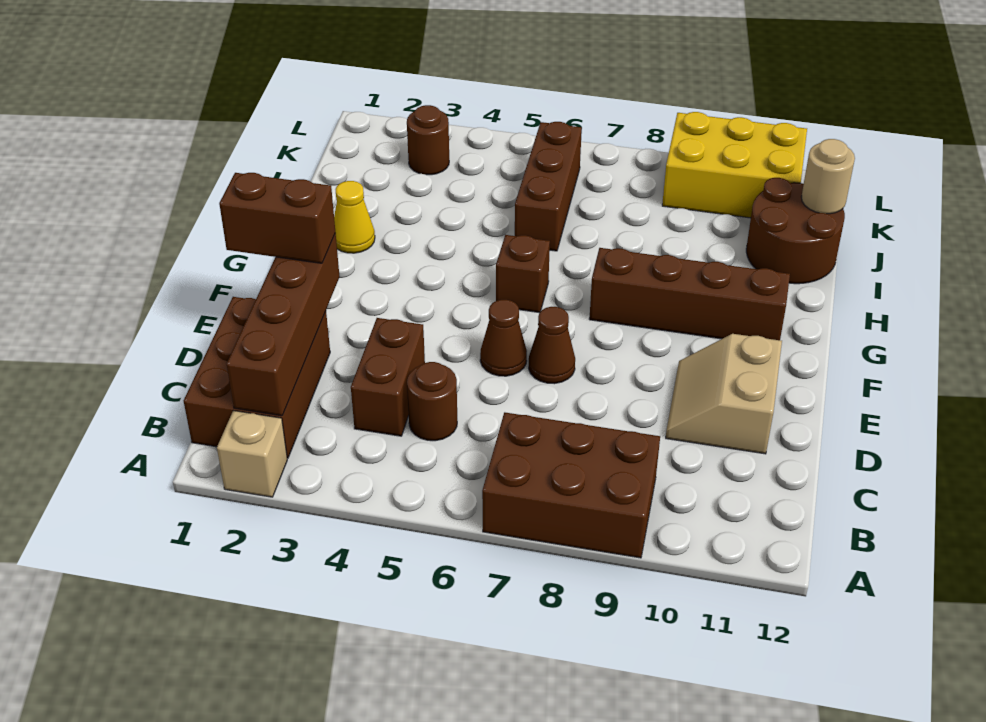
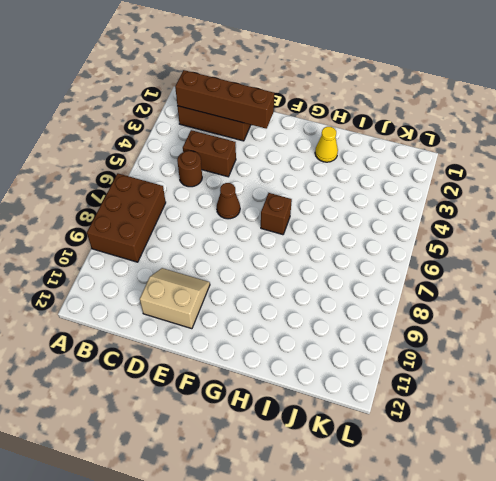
none -> tan brick A2 level 1
none -> brown cone E7 level 1
none -> brown brick G8:G11 level 1

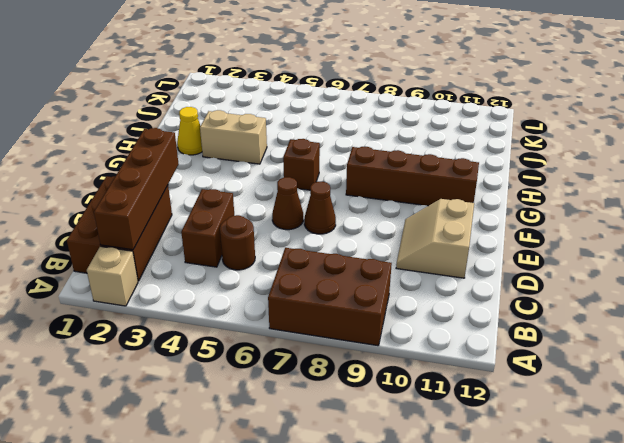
tan brick H3:H4 level 1 -> none
none -> brown brick I6:K6 level 1
none -> brown round brick I11:J12 level 1
none -> brown round brick K3 level 1

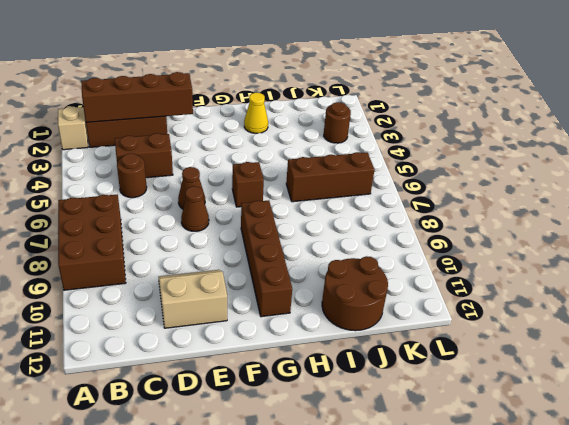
none -> yellow brick K9:L11 level 1
none -> tan round brick J12 level 2
none -> brown brick E1:E2 level 3

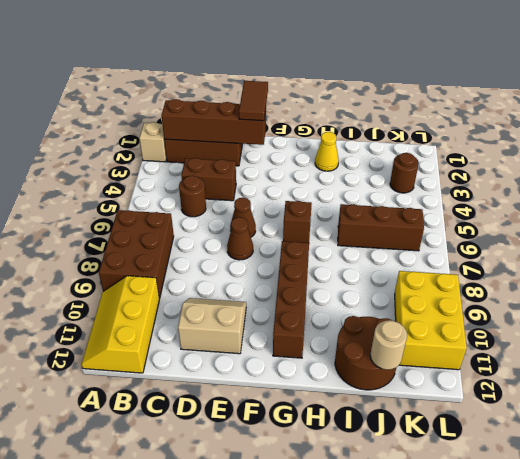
yellow slope A10:B12 level 1 top B -> none
brown tile E1:E2 level 3 -> brown brick E1:E2 level 3

